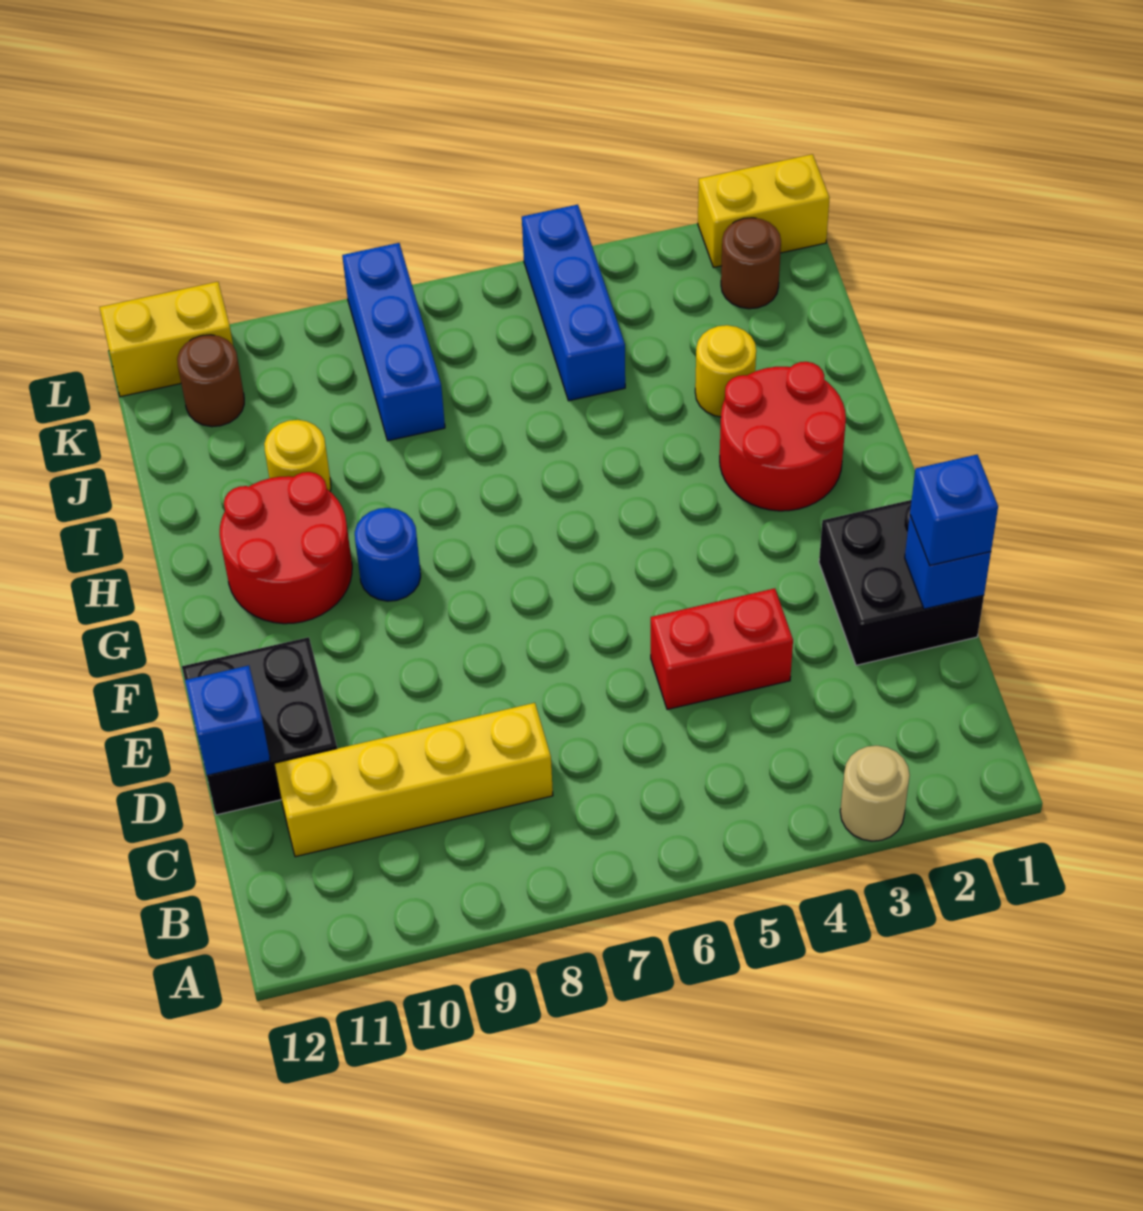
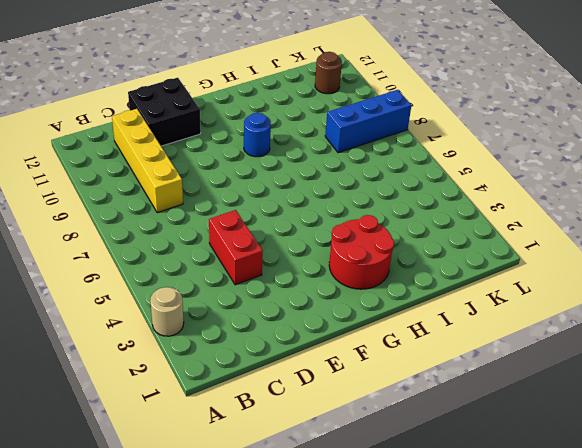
none -> black brick D1:E2 level 1
none -> red round brick G10:H11 level 1
none -> yellow round brick I3 level 1

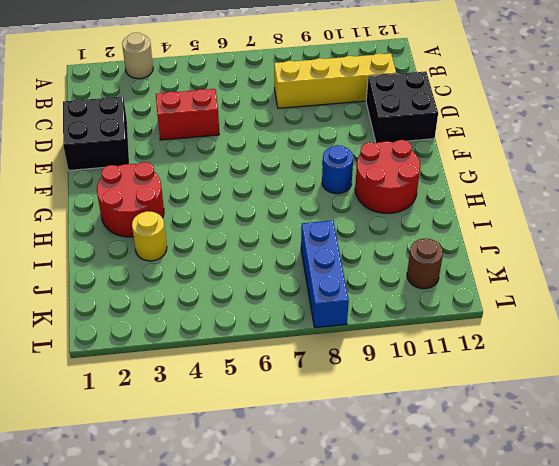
none -> yellow round brick I10 level 1
none -> blue brick J5:L5 level 1
none -> brown round brick K2 level 1

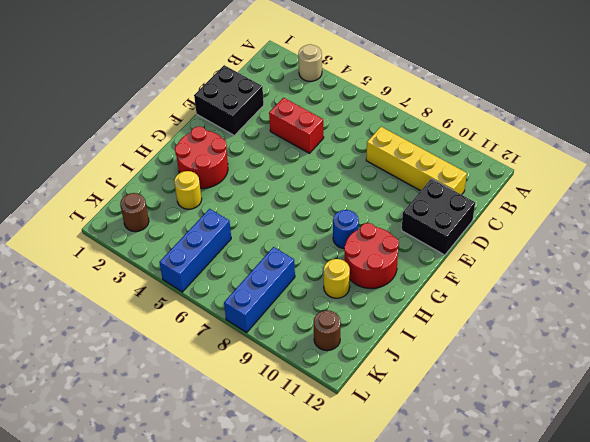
none -> yellow brick L1:L2 level 1
none -> yellow brick L11:L12 level 1
none -> blue brick D1 level 2

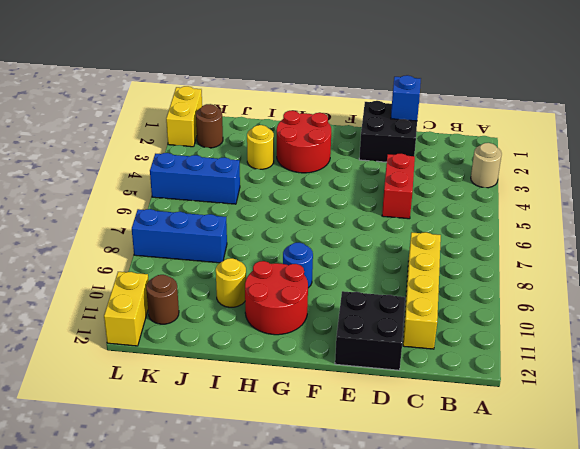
none -> blue brick D12 level 2
none -> blue brick D1 level 3

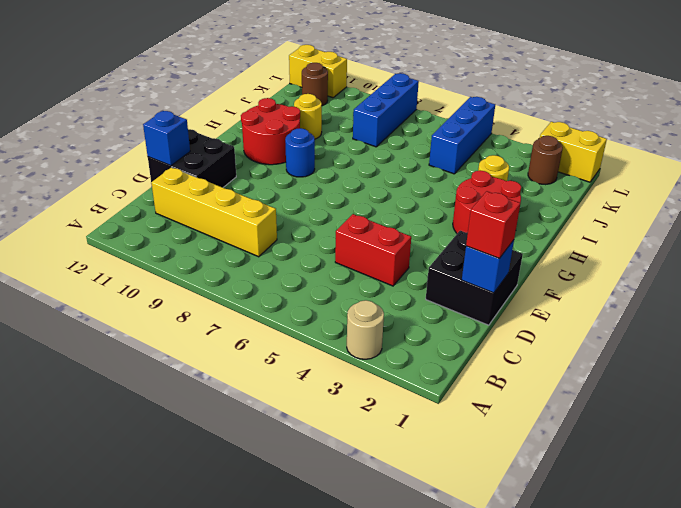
red brick D1 level 3 -> blue brick D1 level 3

